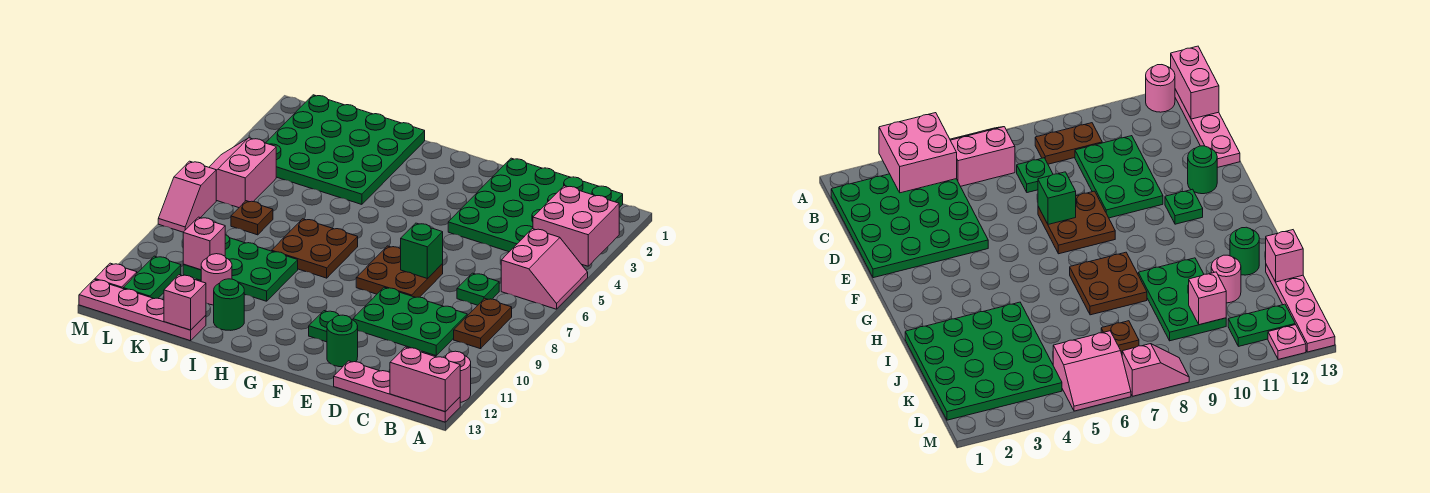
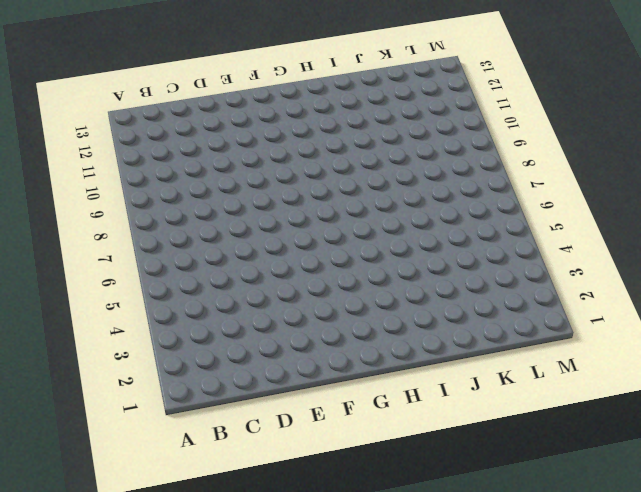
none -> pink slope A5:B6 level 1 top B
none -> pink round brick A12 level 1
none -> pink plate A13:D13 level 1

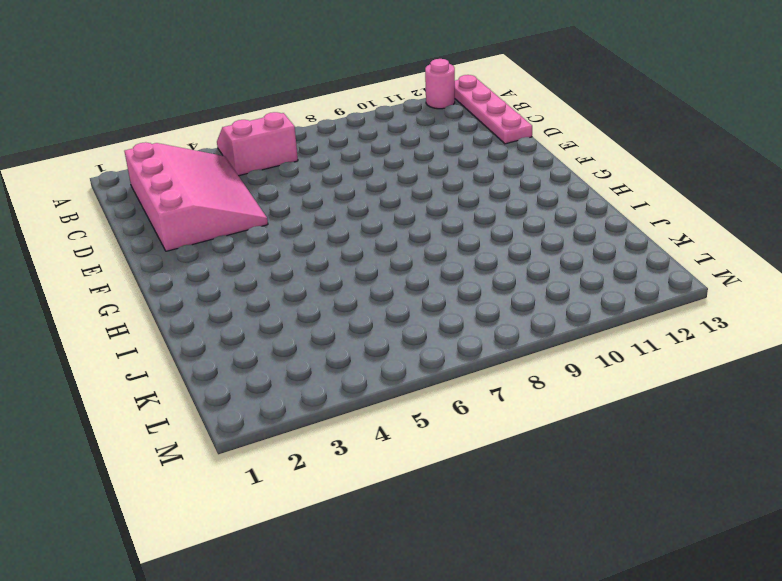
pink slope B2:E4 level 1 top 2 -> green plate B1:E4 level 1
none -> brown plate B8:B9 level 1
none -> green plate C7 level 1
none -> green plate C9:E10 level 1

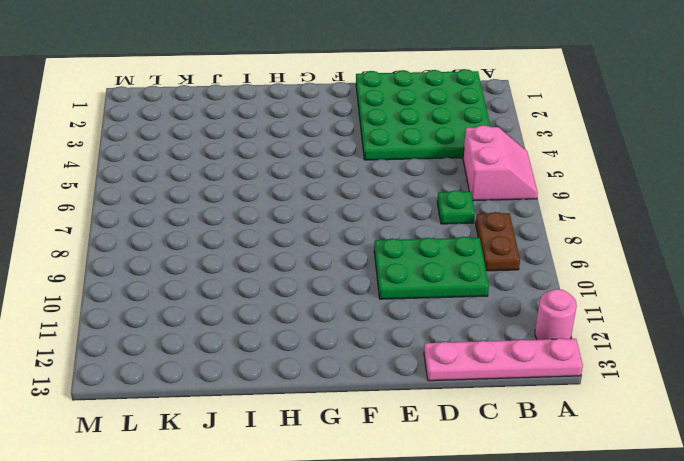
none -> brown plate E7:F8 level 1
none -> green round brick E12 level 1
none -> green plate F11 level 1

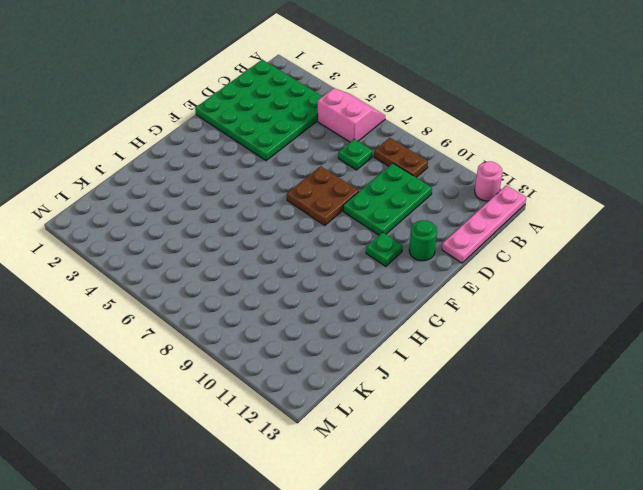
none -> brown plate H7:I8 level 1
none -> green plate I1:L4 level 1
none -> green plate I9:K10 level 1

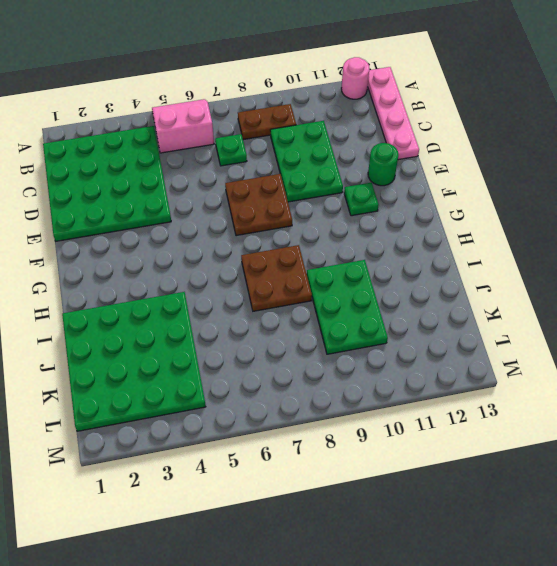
none -> green round brick I12 level 1
none -> pink round brick J11 level 1
none -> pink plate J13:M13 level 1

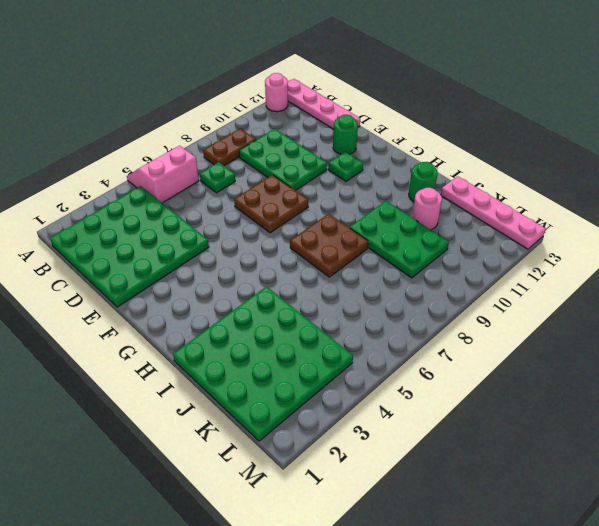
none -> brown plate K7 level 1
none -> pink slope L5:M6 level 1 top L
none -> green plate L11:L12 level 1

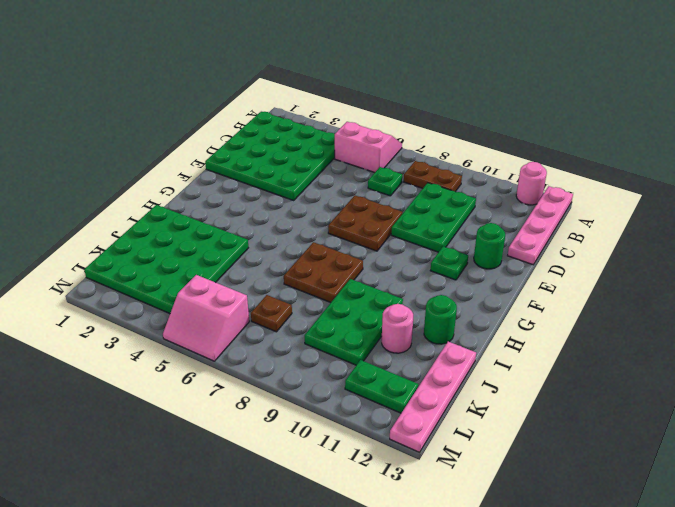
none -> pink slope M7:M8 level 1 top 7
none -> pink plate M12 level 1
none -> pink brick A3:B4 level 2

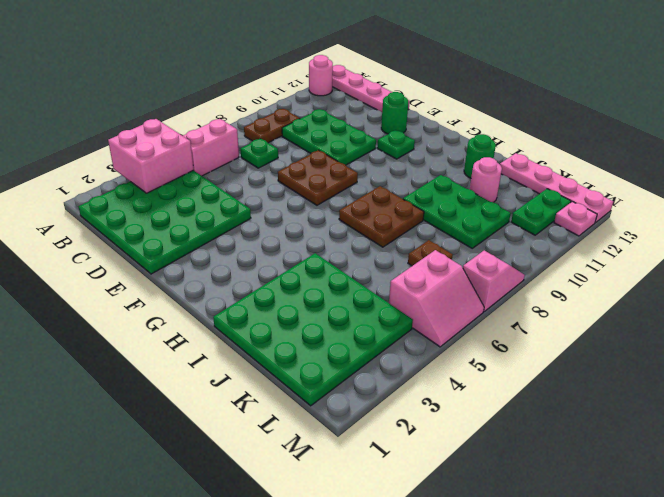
none -> pink brick A13:B13 level 2
none -> green brick E7 level 2
none -> pink brick J13 level 2

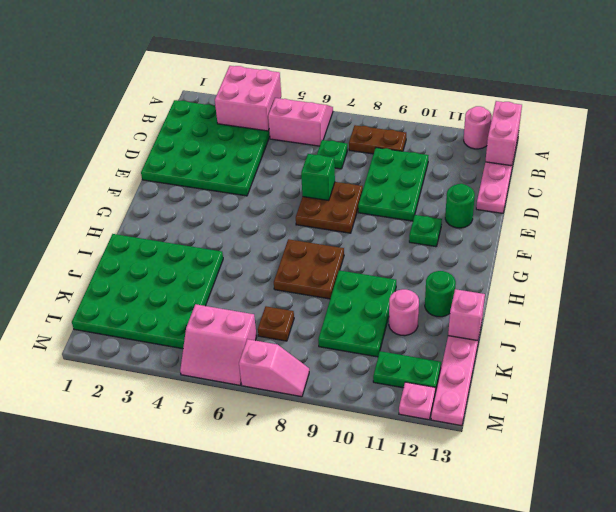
none -> pink brick K10 level 2

